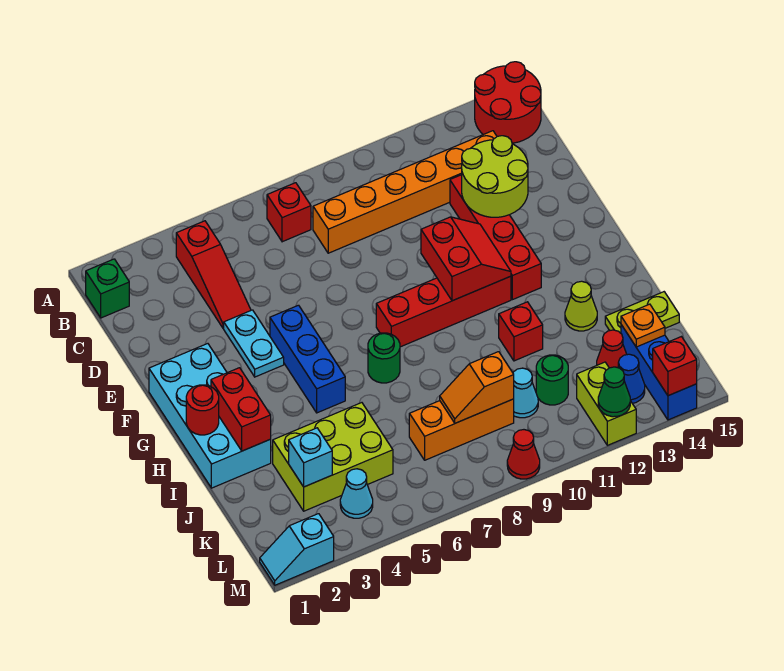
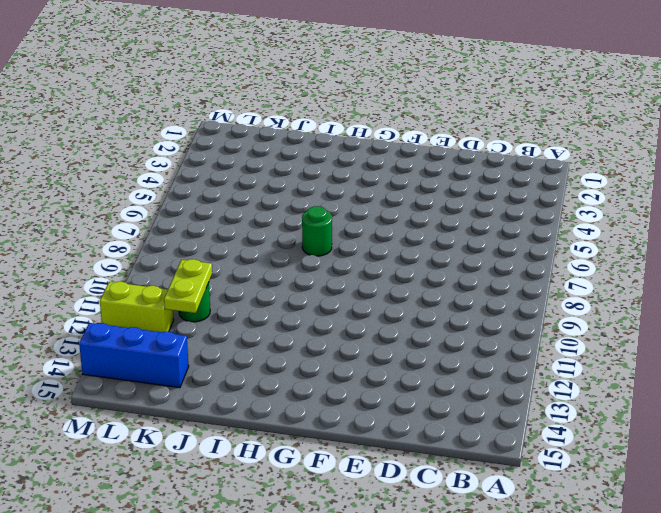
lime plate K11:K12 level 2 -> lime plate J14:J15 level 1
none -> red round brick A14:B15 level 1
none -> green brick B1 level 1
none -> red slope B4:D4 level 1 top B
none -> red brick B7 level 1

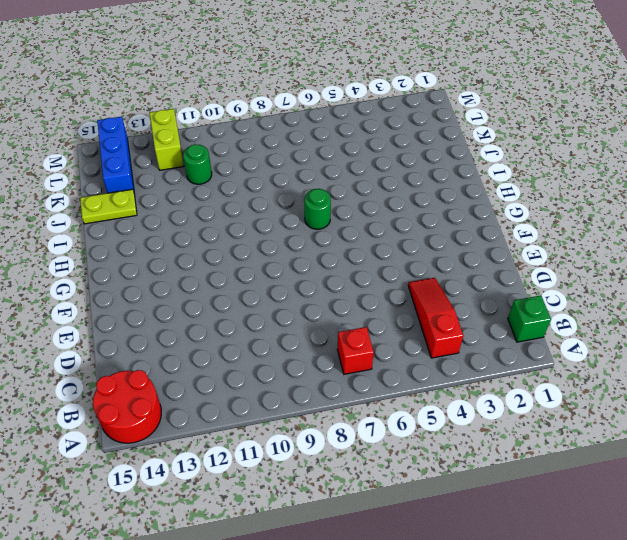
none -> orange brick C8:C13 level 1
none -> red brick D12:G12 level 1
none -> cyan plate E4:F4 level 1
none -> cyan brick F1:I2 level 1

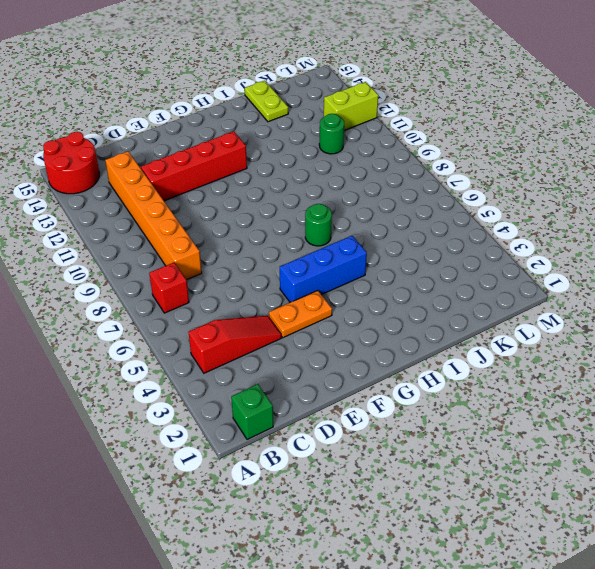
orange plate E4:F4 level 1 -> cyan plate E4:F4 level 1
none -> cyan brick F1:I2 level 1
none -> red brick G8:G11 level 1
none -> red brick I11 level 1
none -> lime cone I13 level 1

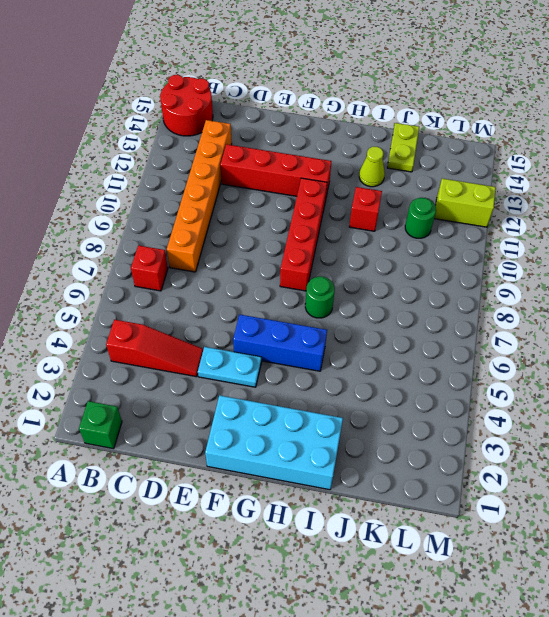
none -> lime brick J3:K5 level 1
none -> orange brick K7:K9 level 1
none -> cyan cone K10 level 1
none -> red cone K13 level 1

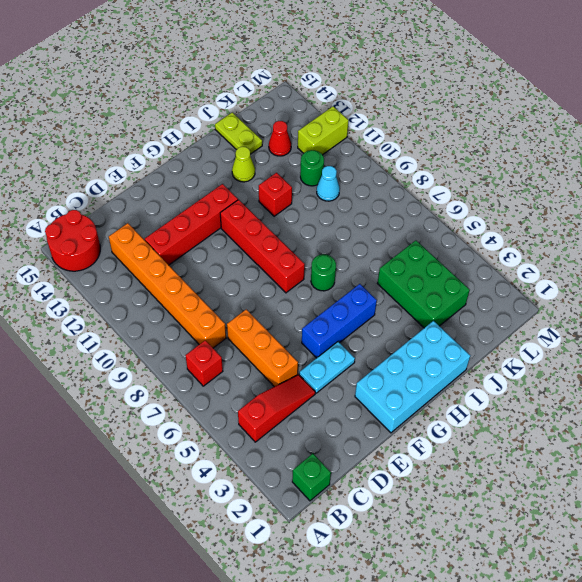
orange brick D5:D7 level 1 -> orange brick K7:K9 level 1
green brick J3:K5 level 1 -> lime brick J3:K5 level 1
none -> blue brick K14:M14 level 1
none -> cyan cone L4 level 1
none -> blue cone L13 level 1
none -> cyan slope M1:M2 level 1 top 2

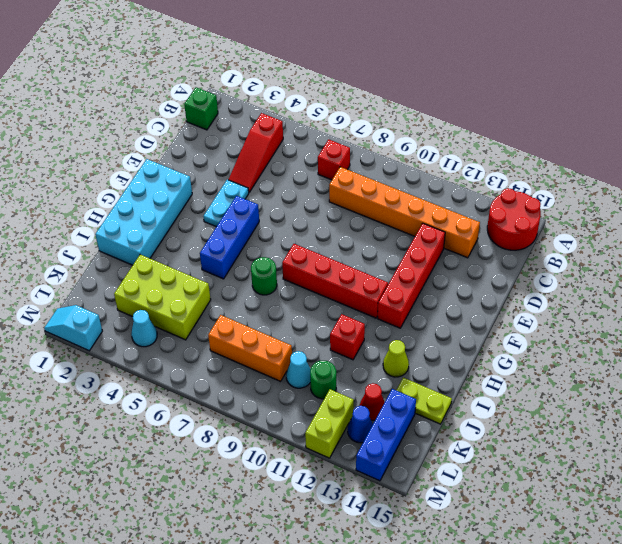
none -> red cone M9 level 1
none -> lime round brick D12:E13 level 2
none -> red slope F10:G11 level 2 top 10
none -> red round brick H1 level 2

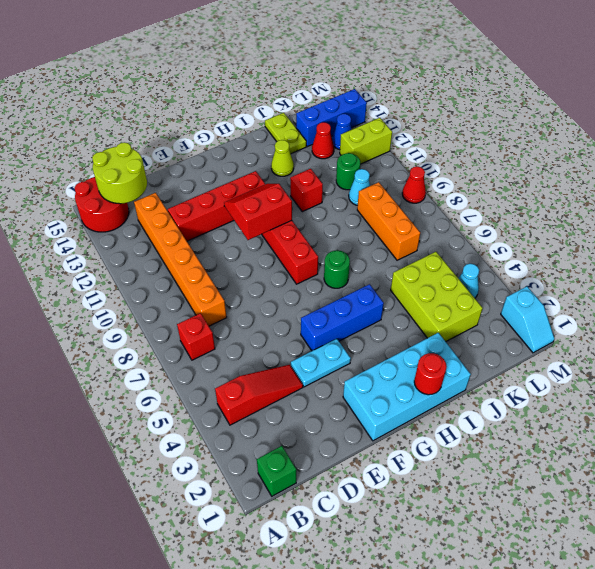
lime round brick B14:C15 level 2 -> lime round brick D12:E13 level 2
none -> red brick H2:I2 level 2
none -> cyan brick K3 level 2
none -> orange slope K8:K9 level 2 top 9
none -> orange plate K14 level 2

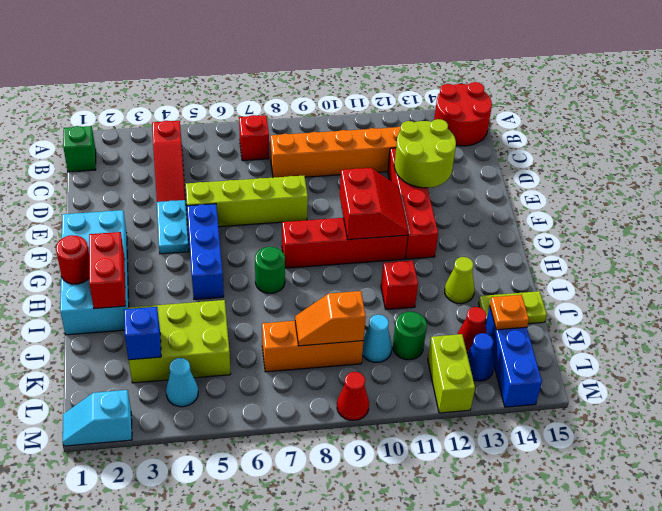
lime brick E5:E8 level 1 -> none
blue brick K3 level 2 -> cyan brick K3 level 2
none -> green cone M12 level 2
none -> red brick M14 level 2

